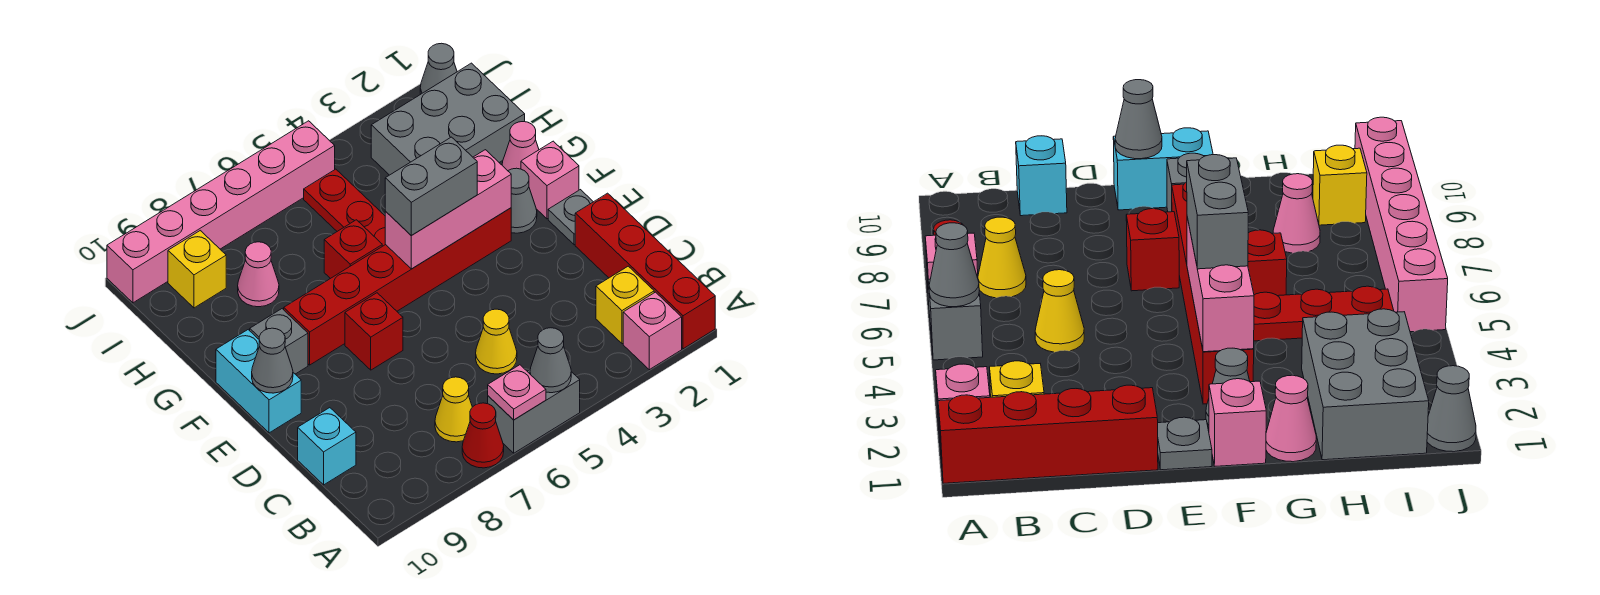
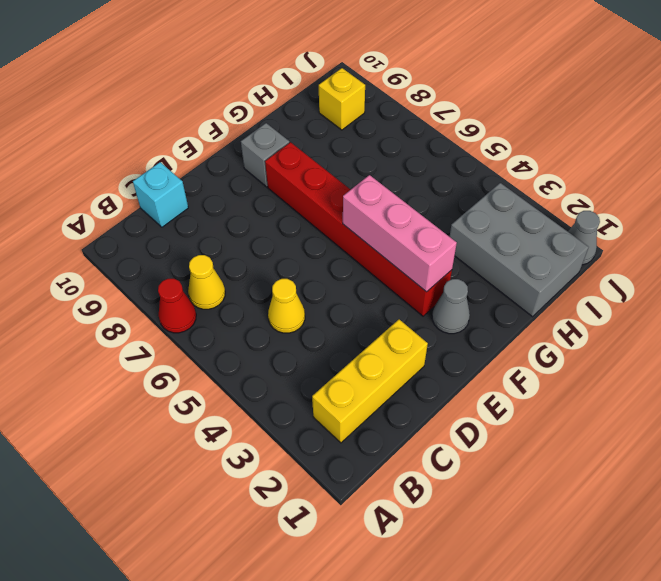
yellow brick B2:D2 level 1 -> yellow brick B2 level 1
none -> red brick A1:D1 level 1
none -> pink brick A2 level 1
none -> grey brick A5:A6 level 1

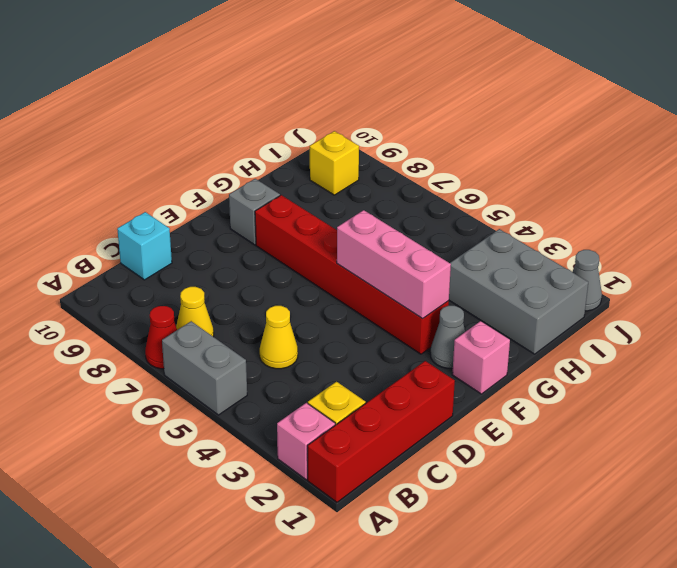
none -> grey plate E1 level 1
none -> red brick E7 level 1
none -> cyan brick E10:F10 level 1

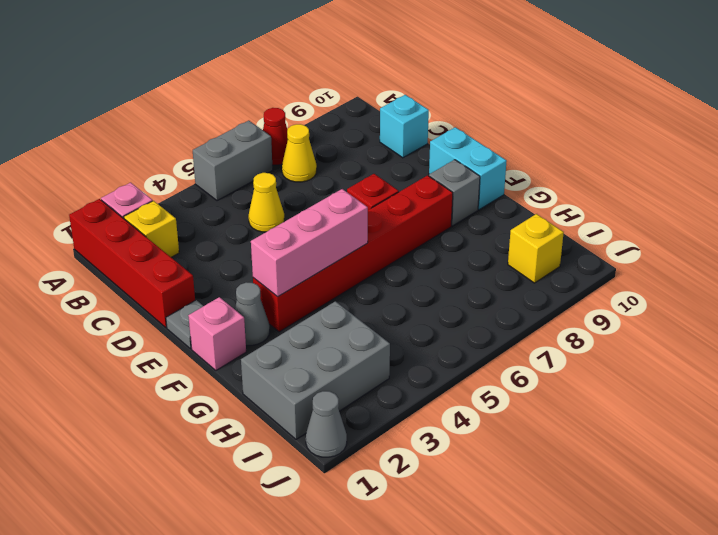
none -> pink cone G1 level 1
none -> red plate G5:I5 level 1
none -> red brick G6 level 1

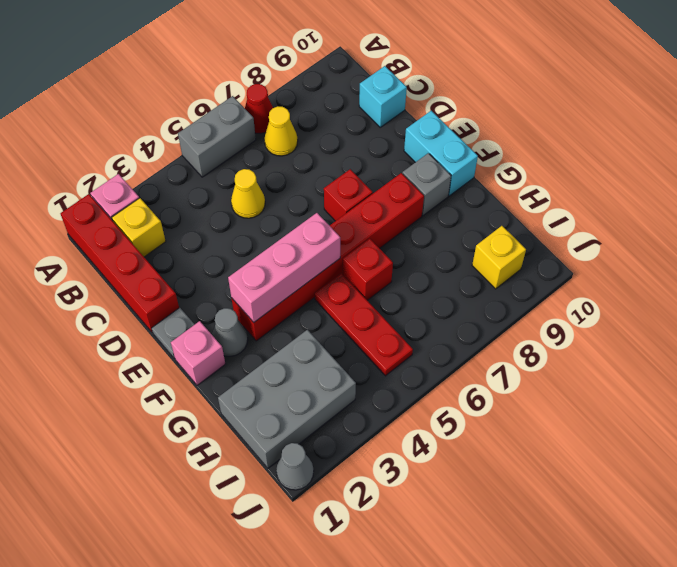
none -> pink cone G1 level 1
none -> pink cone H8 level 1
none -> pink brick J5:J10 level 1

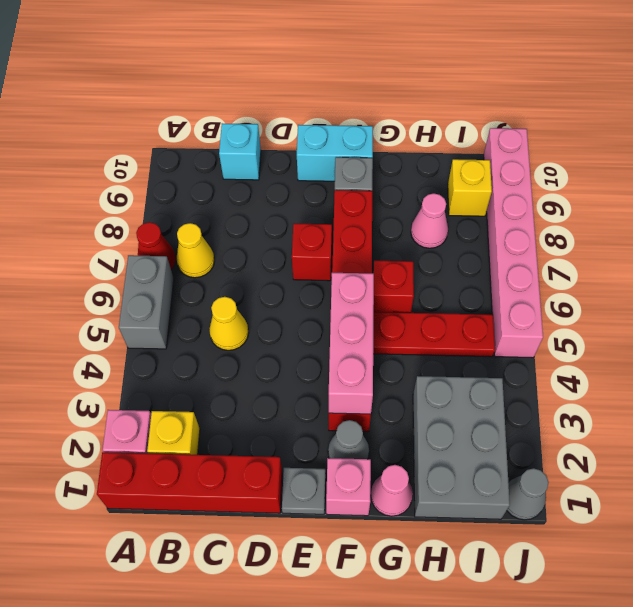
none -> grey cone A5 level 2
none -> pink plate A6 level 2
none -> grey cone E10 level 2

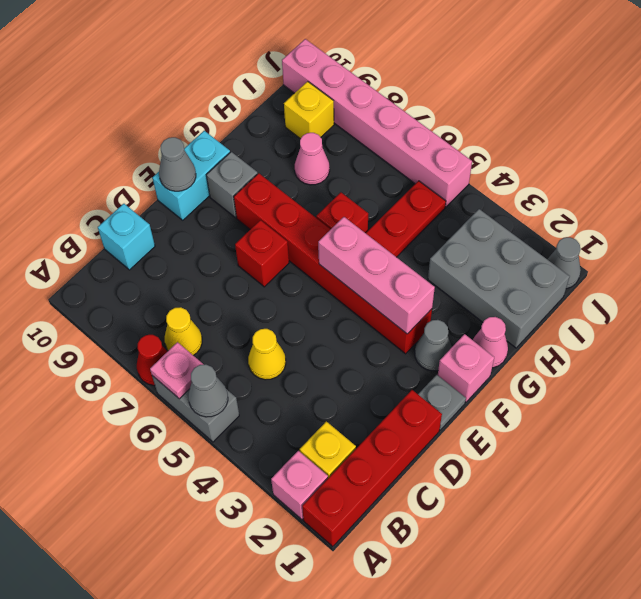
none -> grey brick F4:F5 level 3

